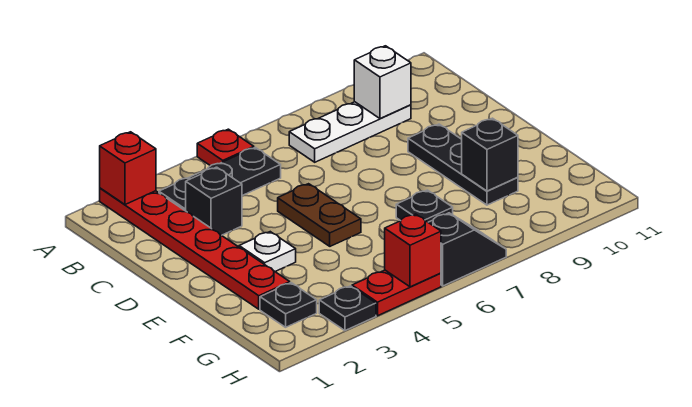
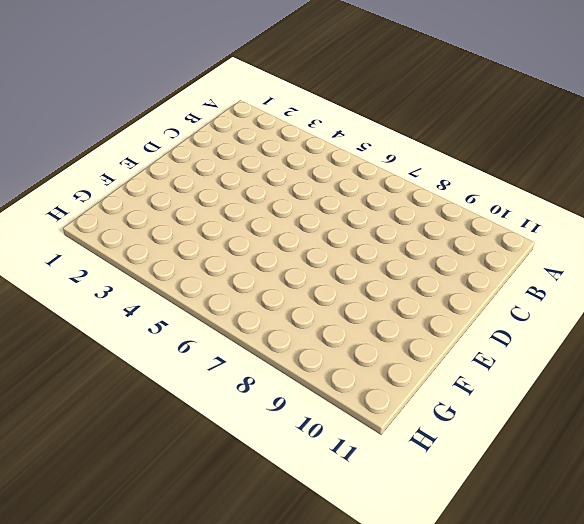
none -> red plate A2:F2 level 1
none -> red plate A5 level 1
none -> black plate B3:B5 level 1

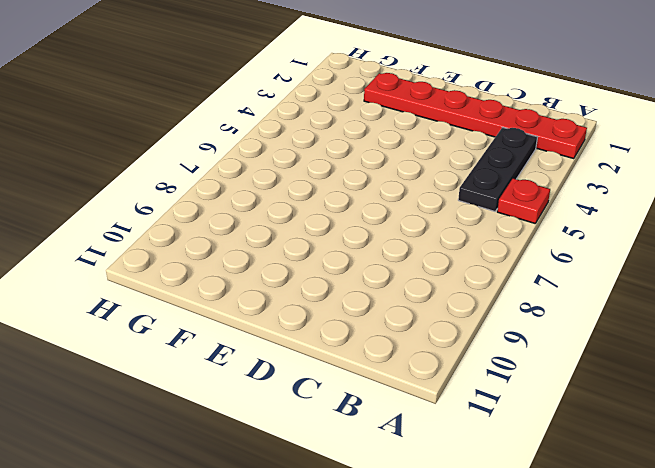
none -> white plate B7:B9 level 1
none -> black brick C3 level 1
none -> brown plate D5:E5 level 1

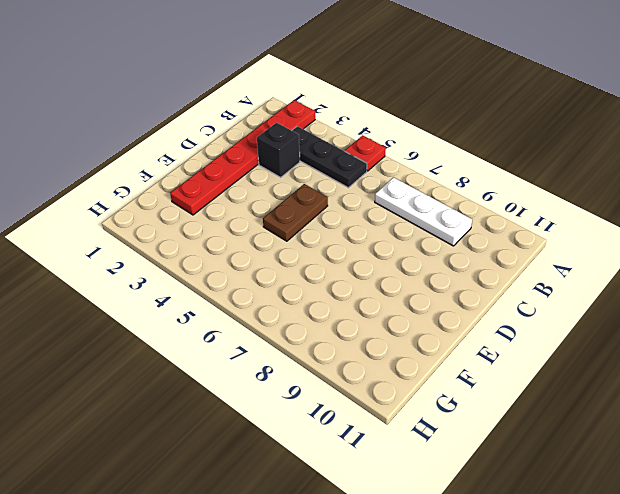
none -> black plate D9:F9 level 1
none -> white plate E3 level 1
none -> black plate F7 level 1

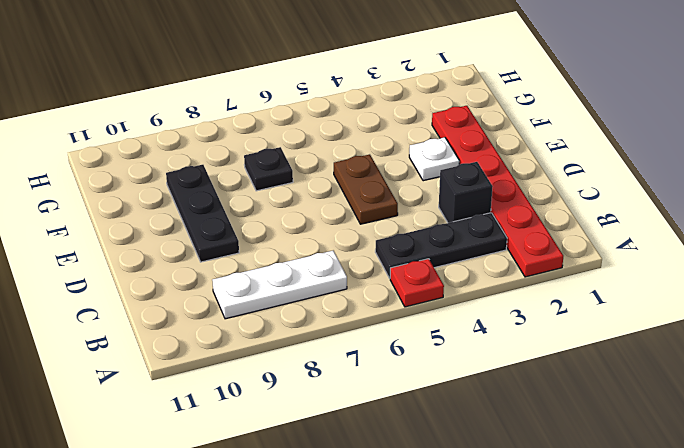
none -> black plate G2 level 1
none -> black plate H3 level 1
none -> red plate H4:H5 level 1

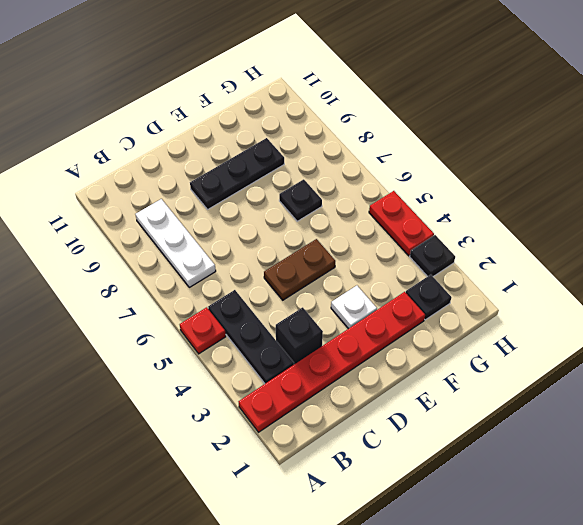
none -> black slope H6:H7 level 1 top 6
none -> red brick A2 level 2
none -> white brick B9 level 2

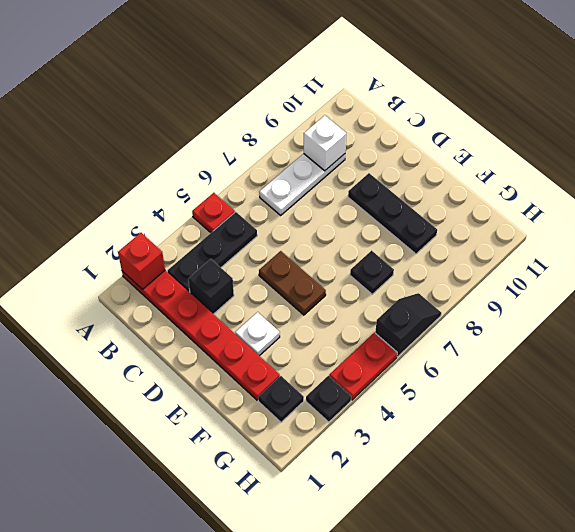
none -> black brick F9 level 2
none -> red brick H5 level 2

